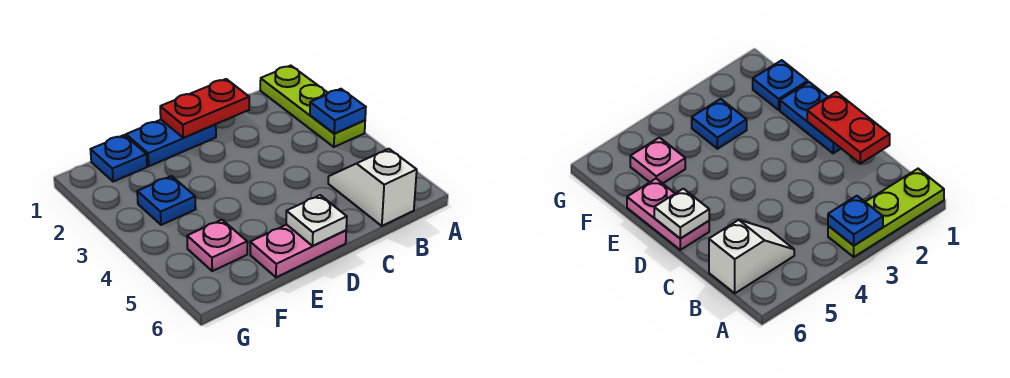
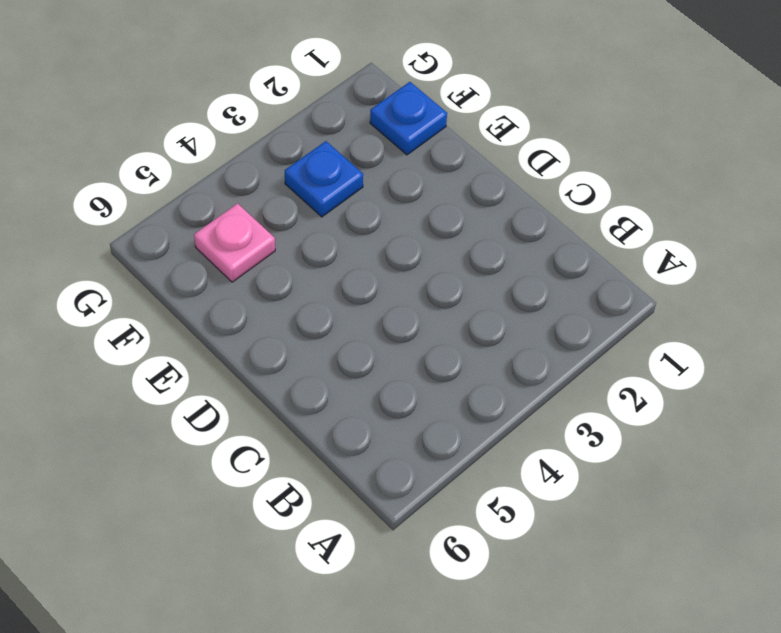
none -> lime plate A1:A3 level 1
none -> white slope B5:B6 level 1 top 6

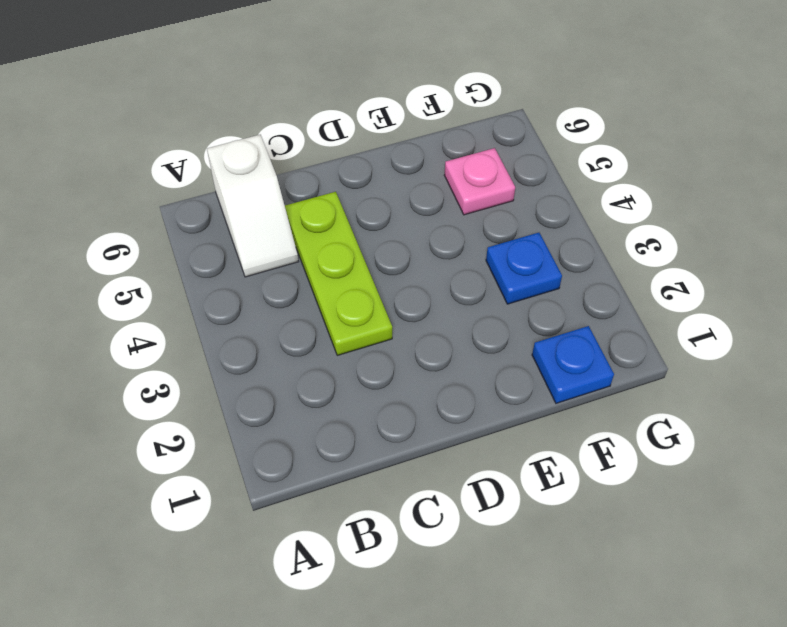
lime plate C3:C5 level 1 -> lime plate A1:A3 level 1
none -> blue plate D1:E1 level 1
none -> pink plate D6:E6 level 1

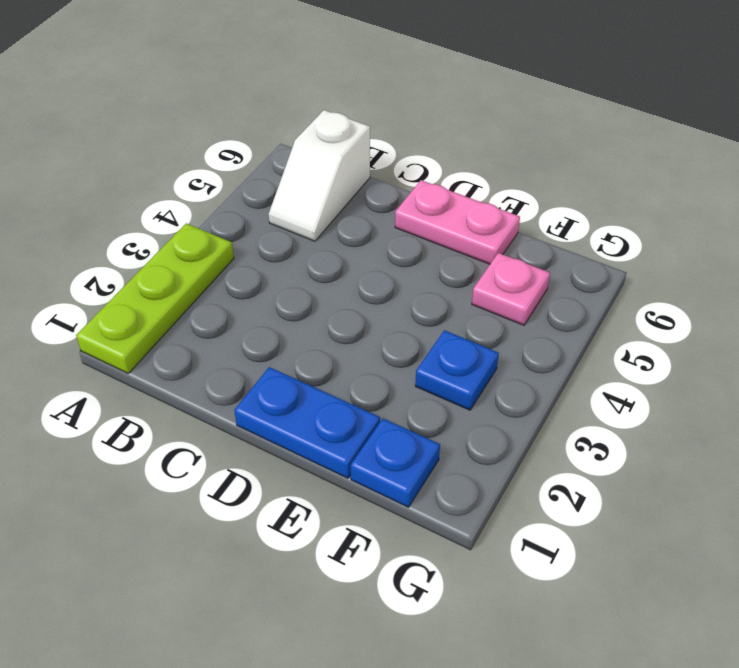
none -> blue plate A3 level 2
none -> red plate C1:D1 level 2

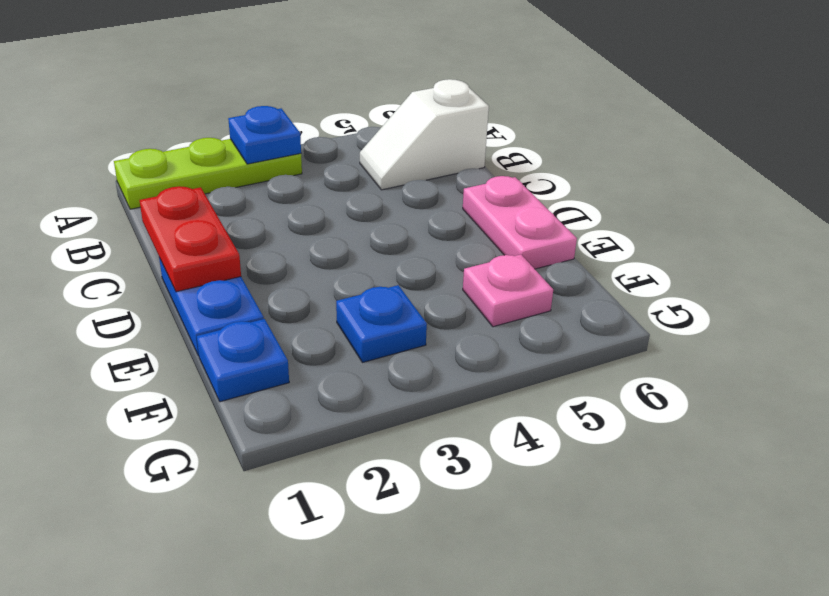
none -> white plate D6 level 2

